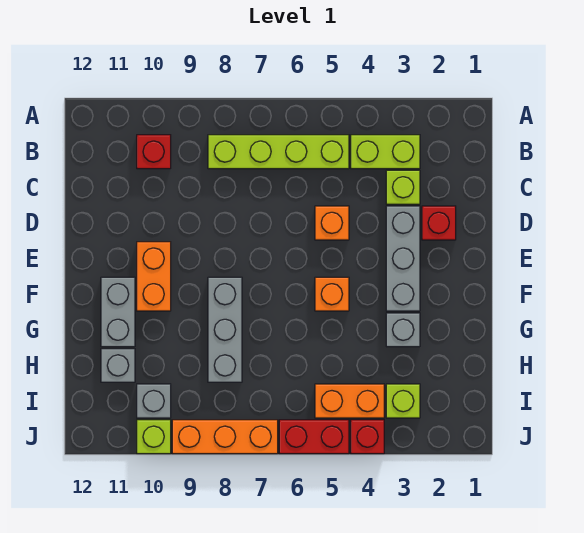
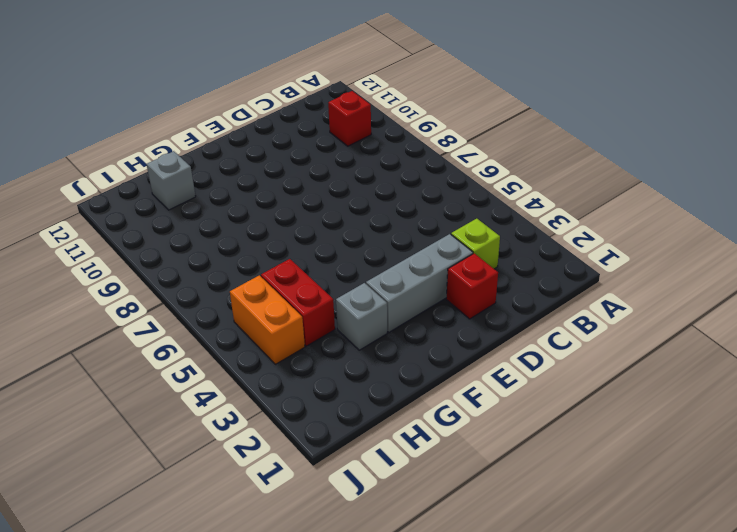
red brick H4:H5 level 1 -> red brick J5:J6 level 1
none -> lime brick B3:B4 level 1
none -> lime brick B5:B8 level 1
none -> orange brick D5 level 1

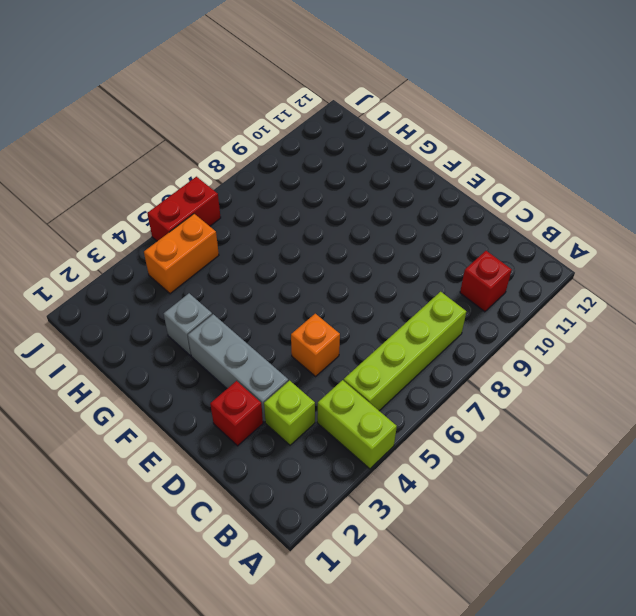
lime brick A4:B4 level 1 -> lime brick B3:B4 level 1
none -> orange brick E10:F10 level 1
none -> orange brick F5 level 1
none -> grey brick F8:H8 level 1

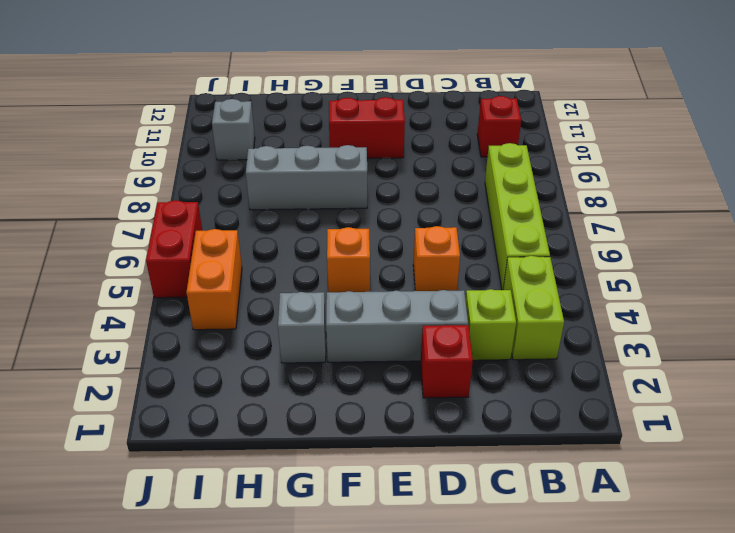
red brick E10:F10 level 1 -> orange brick E10:F10 level 1
none -> grey brick F11:G11 level 1
none -> grey brick H11 level 1
none -> lime brick I3 level 1

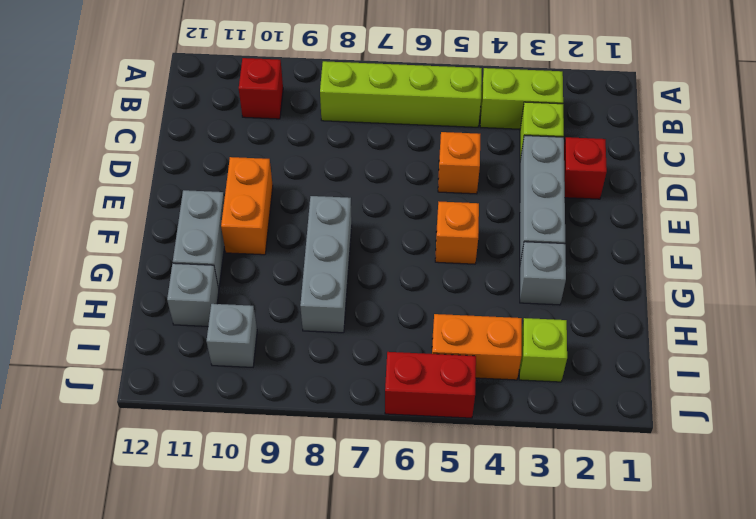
none -> red brick J4 level 1
none -> orange brick J7:J9 level 1
none -> lime brick J10 level 1

